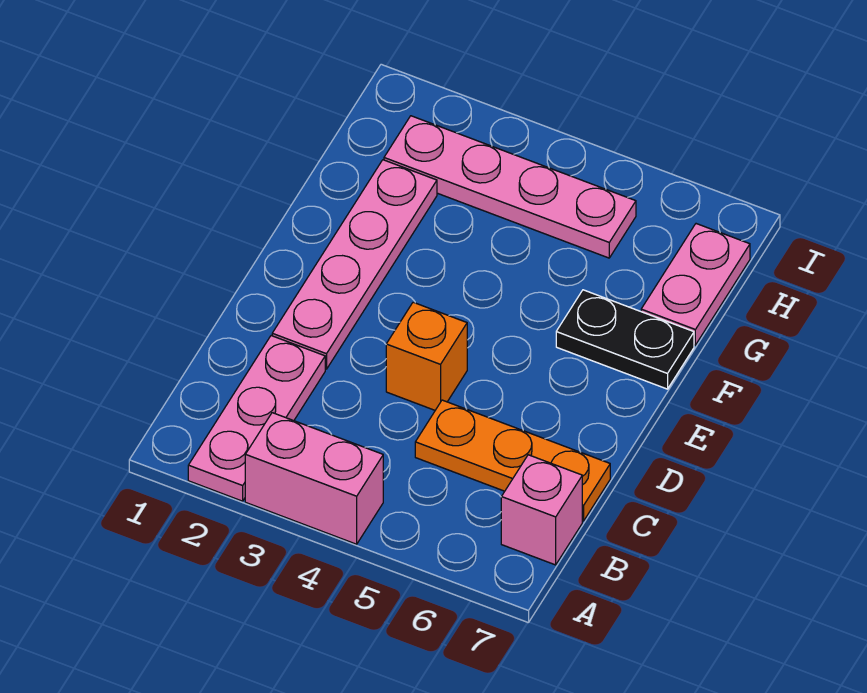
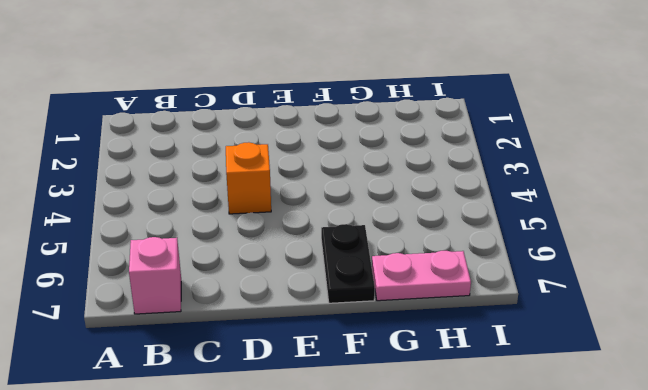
none -> pink plate A2:C2 level 1
none -> pink brick A3:A4 level 1

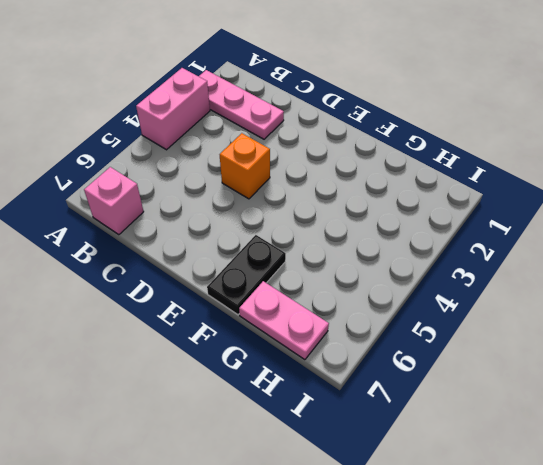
none -> orange plate C5:C7 level 1
none -> pink plate D2:G2 level 1

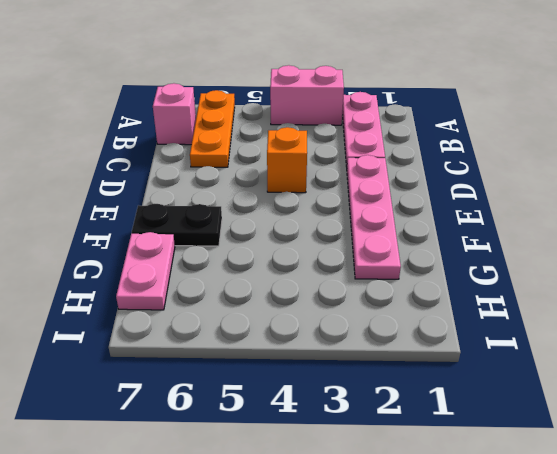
orange plate A6:C6 level 1 -> orange plate C5:C7 level 1
none -> pink plate H2:H5 level 1

